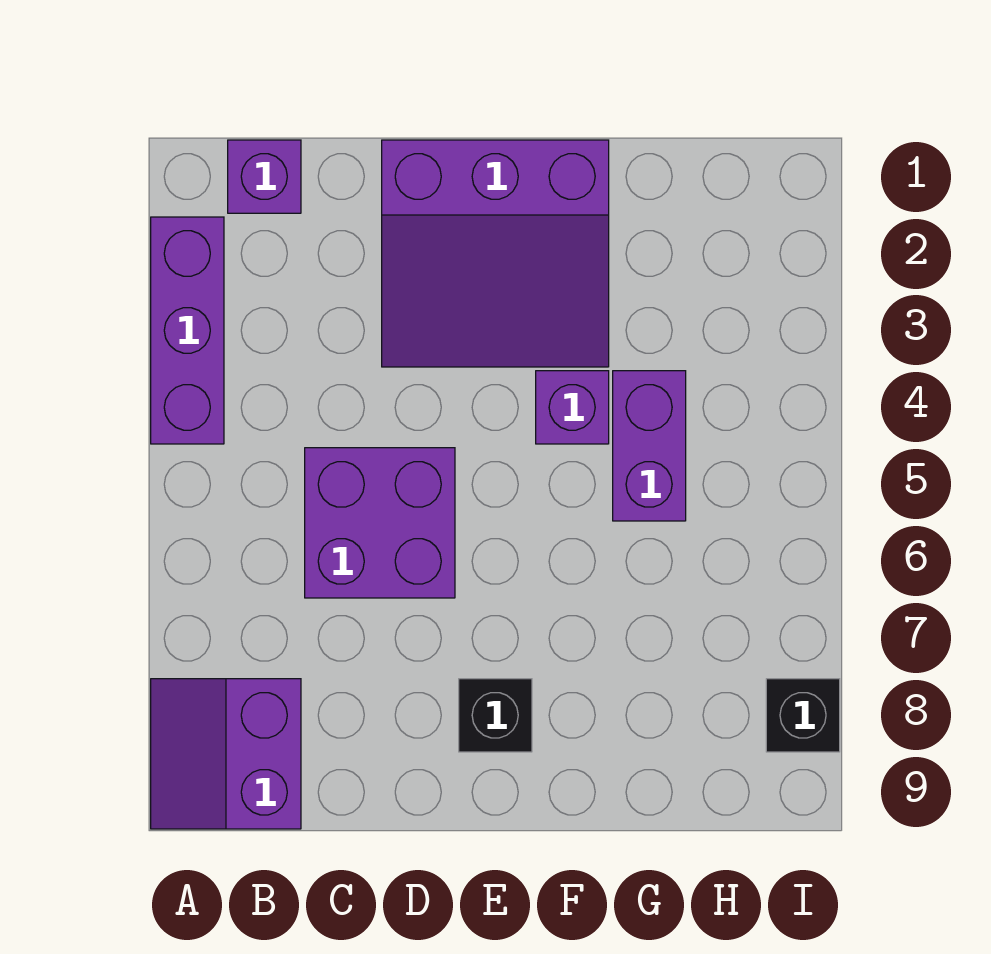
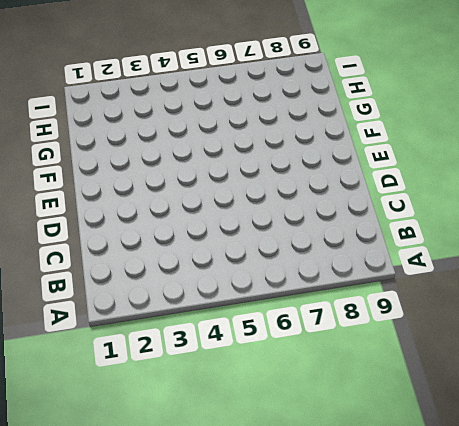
none -> purple brick A2:A4 level 1
none -> purple slope A8:B9 level 1 top B

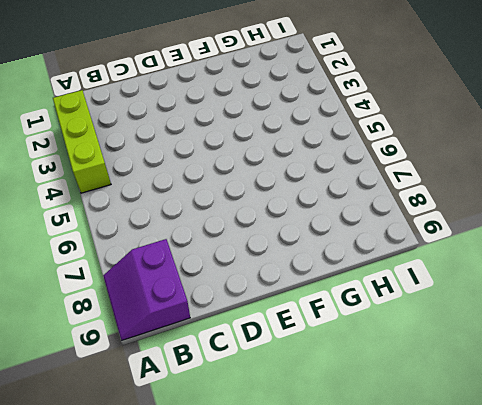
lime brick A2:A4 level 1 -> purple brick A2:A4 level 1
none -> purple brick B1 level 1
none -> purple brick C5:D6 level 1

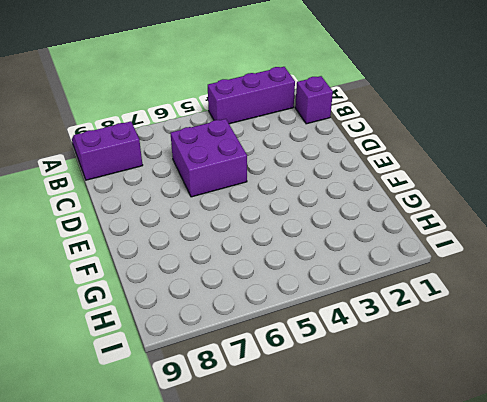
none -> purple slope D1:F3 level 1 top 1
none -> black brick E8 level 1

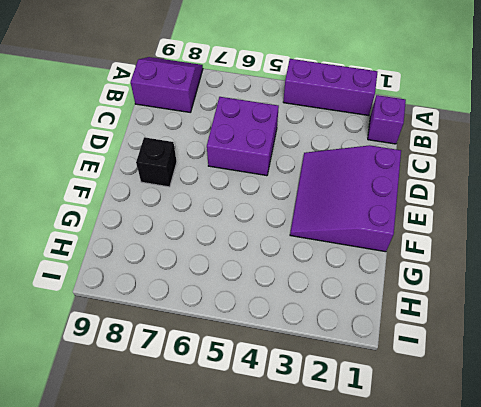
none -> purple brick F4 level 1
none -> purple brick G4:G5 level 1

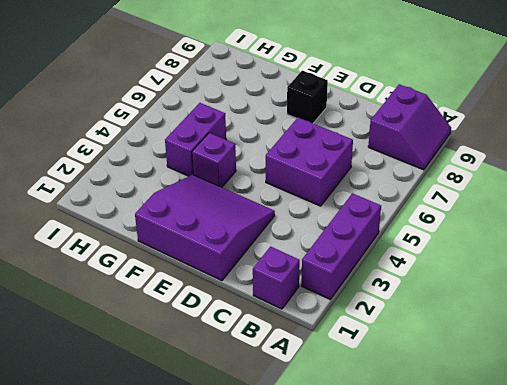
none -> black brick I8 level 1

